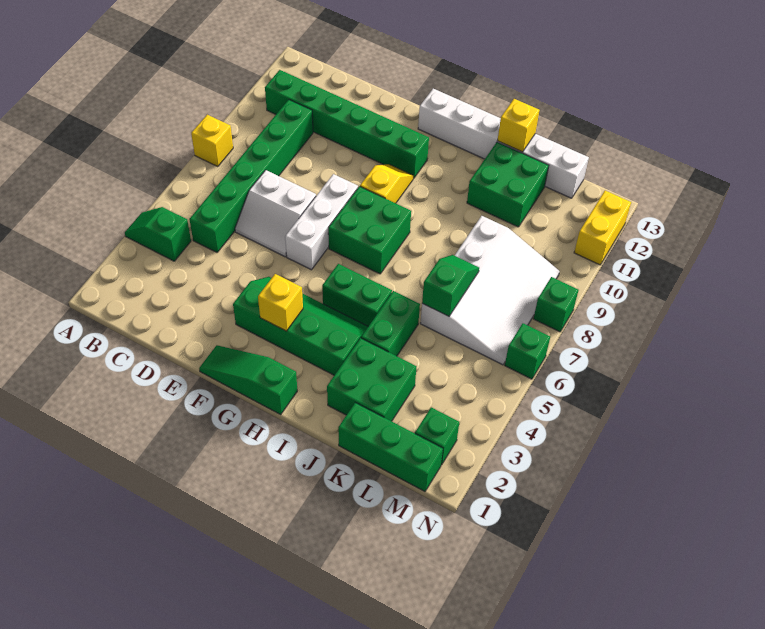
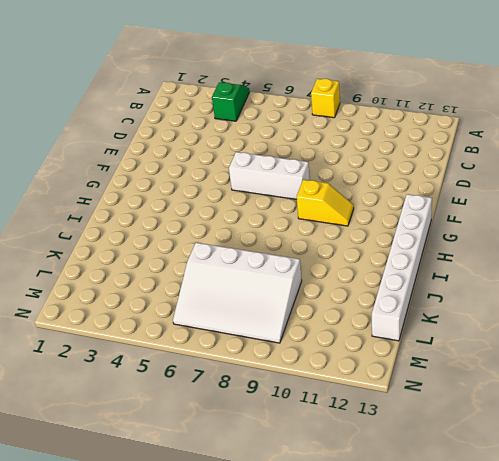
none -> green brick B11:G11 level 1
none -> green brick C5:C10 level 1
none -> white slope D6:E7 level 1 top 7

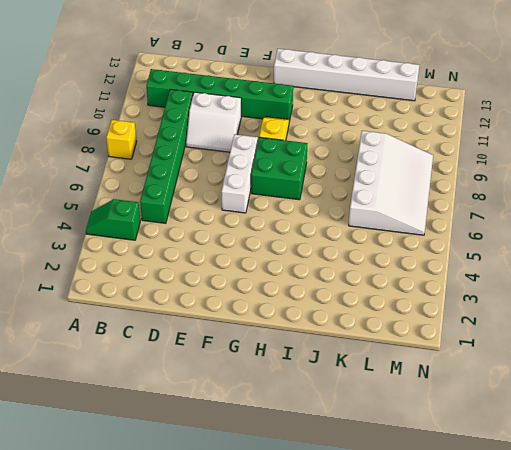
white slope D9:E10 level 1 top 10 -> white slope D6:E7 level 1 top 7
none -> green slope F1:H1 level 1 top H
none -> green slope F3:I4 level 1 top 3
none -> green brick H5:I5 level 1

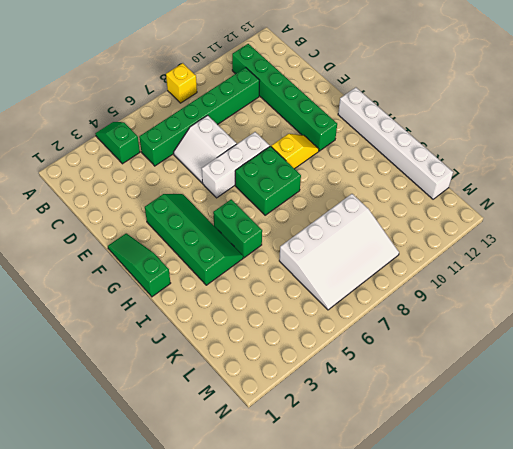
none -> green brick J2:K3 level 1
none -> green brick J4:J5 level 1
none -> green brick J11:K12 level 1

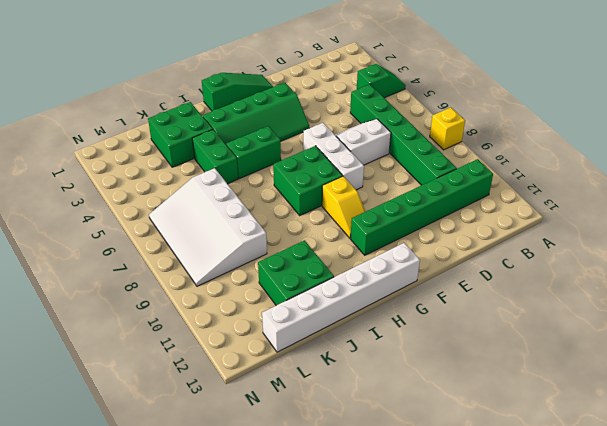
none -> green brick K1:M1 level 1
none -> green brick M2 level 1
none -> green brick N6 level 1

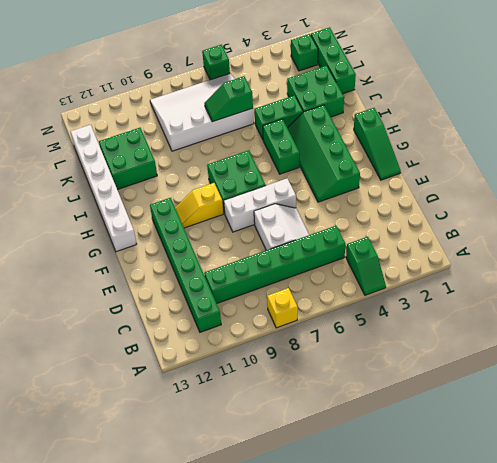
none -> green brick N8 level 1
none -> yellow brick N11:N12 level 1
none -> yellow brick G3 level 2

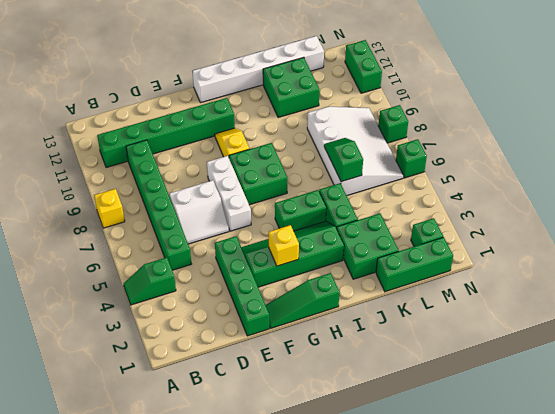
green brick E1:E4 level 1 -> none
green brick N11:N12 level 1 -> yellow brick N11:N12 level 1
none -> yellow brick J13 level 2

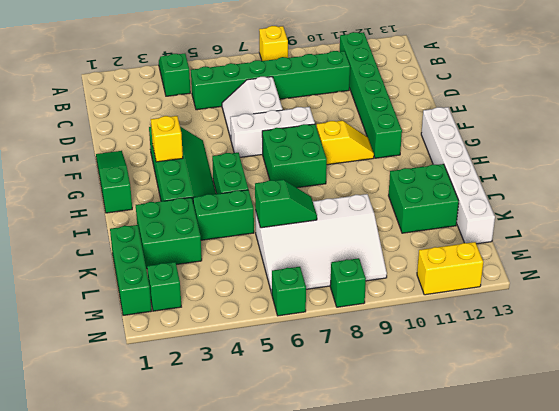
none -> yellow brick J13 level 2

